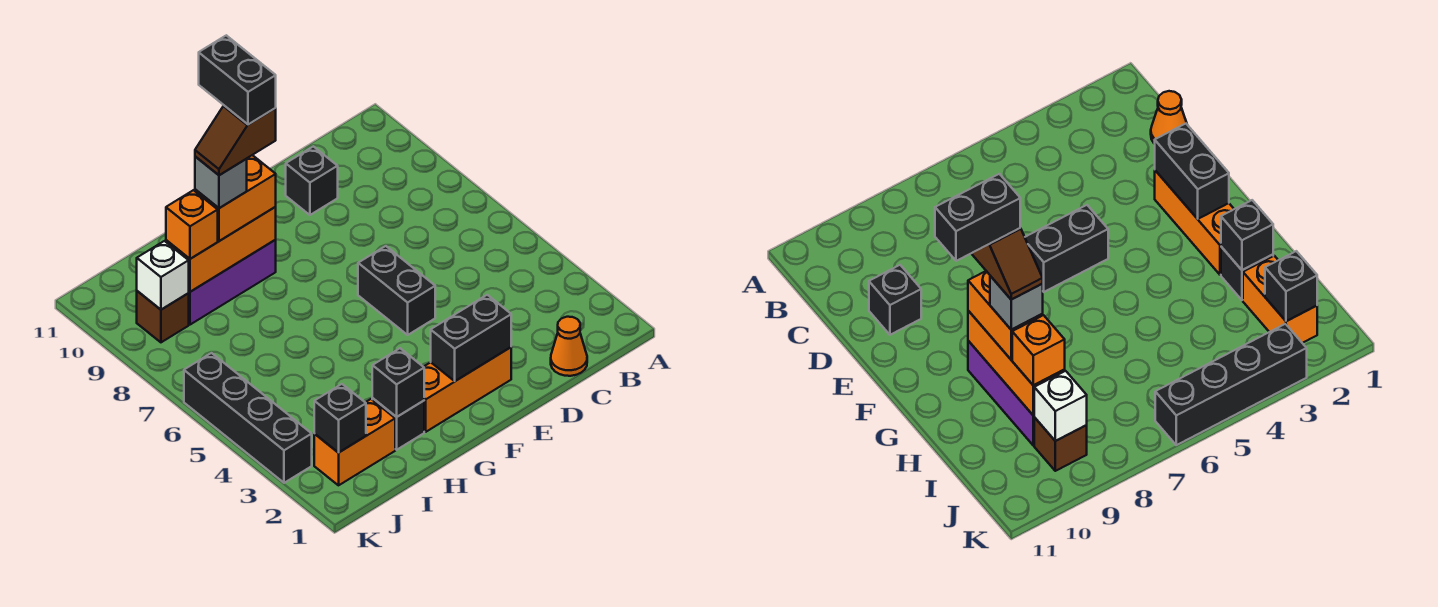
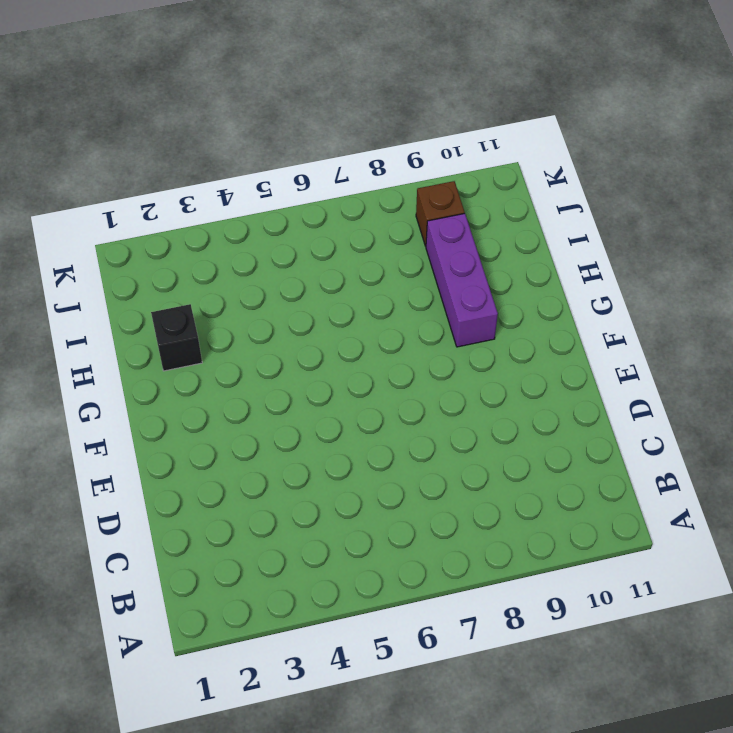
none -> orange cone C1 level 1
none -> black brick D10 level 1
none -> orange brick E2:G2 level 1

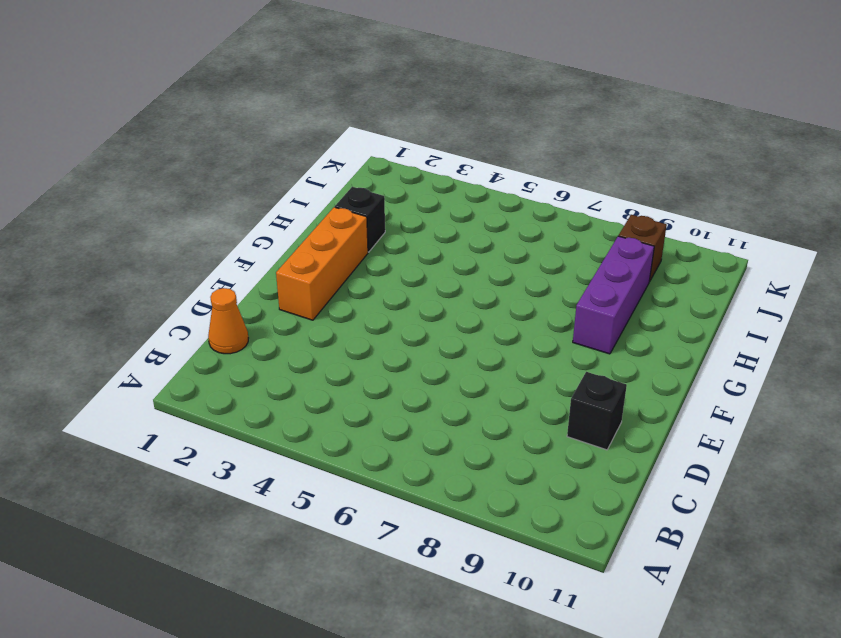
none -> black brick E5:E6 level 1
none -> orange brick I2:J2 level 1
none -> black brick K3:K6 level 1

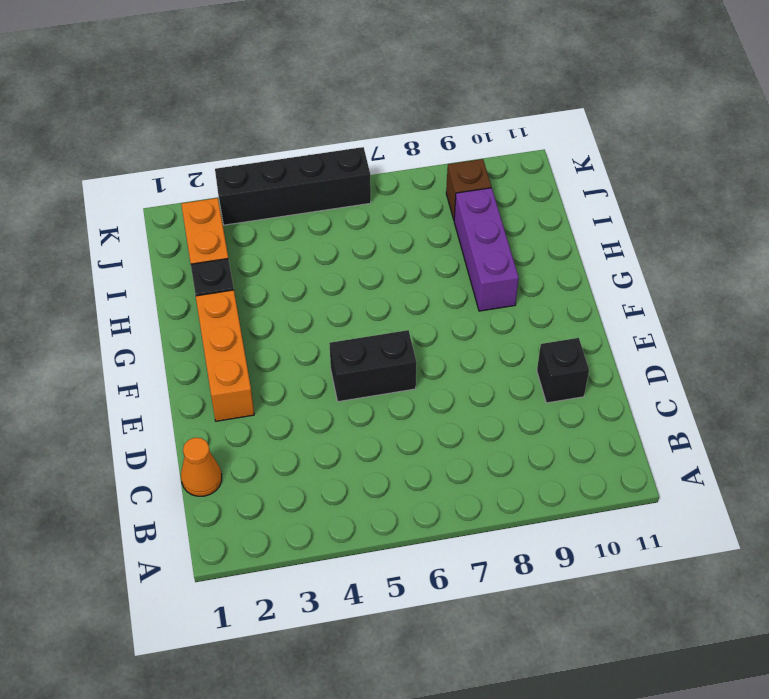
none -> black brick E2:F2 level 2
none -> orange brick G9:I9 level 2
none -> black brick H2 level 2

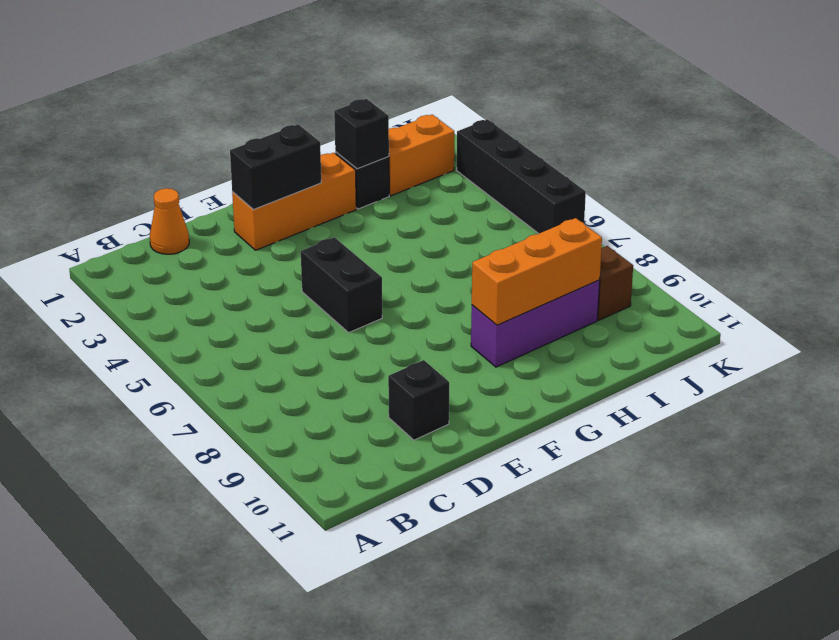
none -> black brick J2 level 2
none -> white brick J9 level 2
none -> orange brick G9:H9 level 3

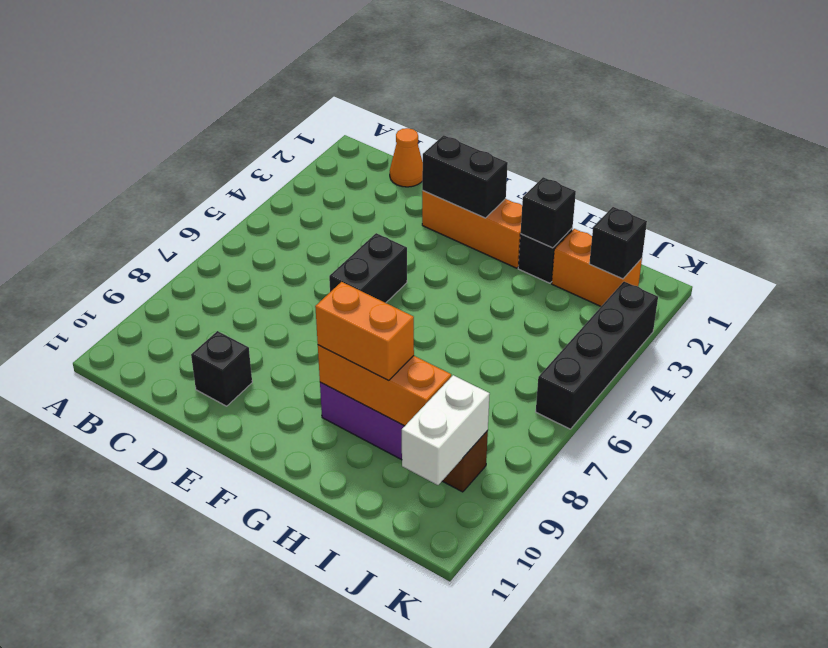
white brick J9:J10 level 2 -> white brick J9 level 2
none -> orange brick I9 level 3
none -> grey brick H9 level 4
none -> brown slope G9:H9 level 5 top G

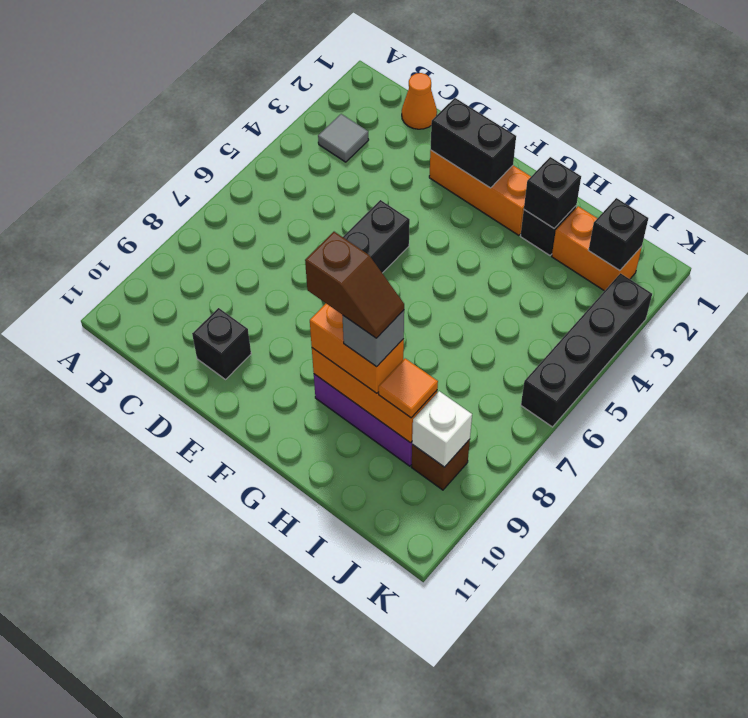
grey tile B3 level 1 -> none
orange tile I9 level 3 -> orange brick I9 level 3
none -> black brick G9:G10 level 6

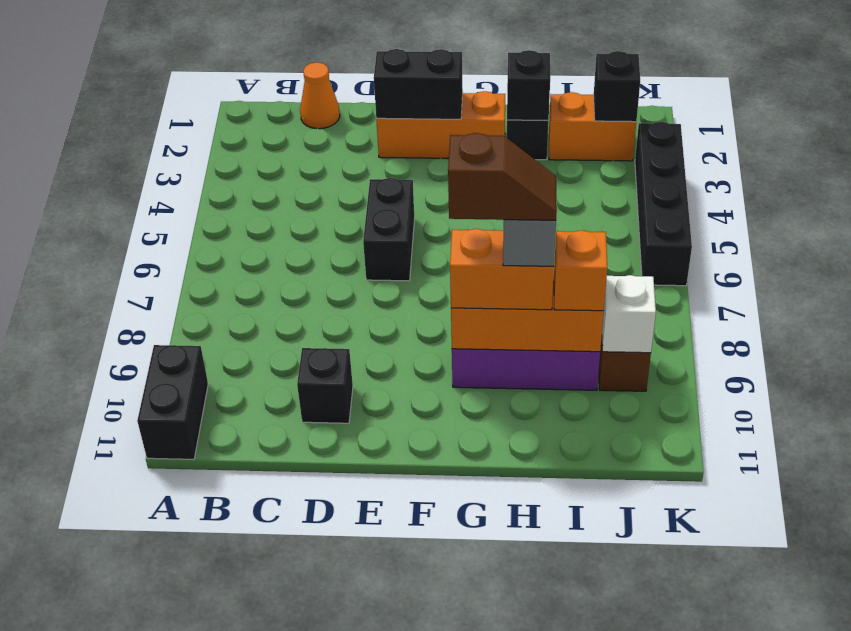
black brick A10:A11 level 1 -> black brick G9:G10 level 6

